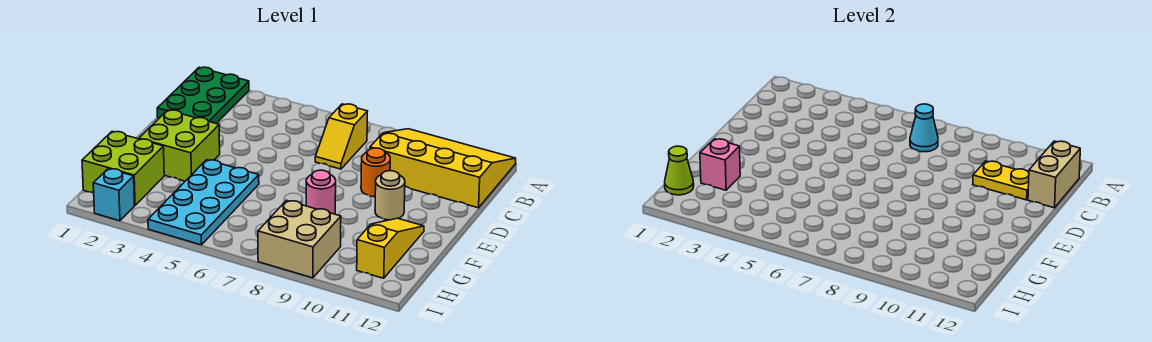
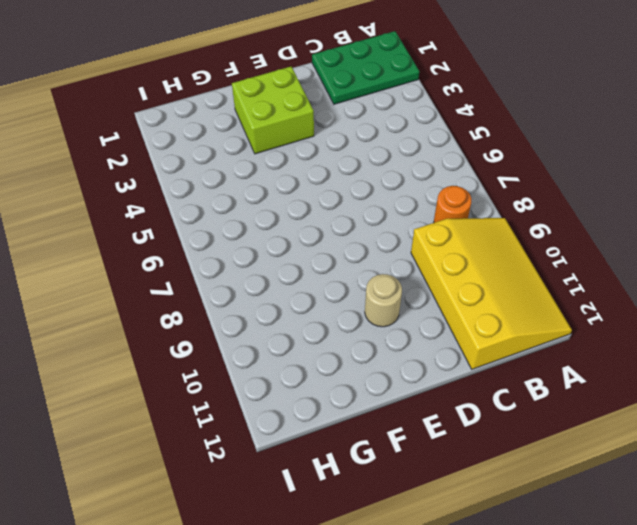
orange round brick B8 level 1 -> orange round brick D9 level 1
none -> yellow slope B7:C7 level 1 top B
none -> cyan plate F4:I5 level 1
none -> pink round brick F8 level 1

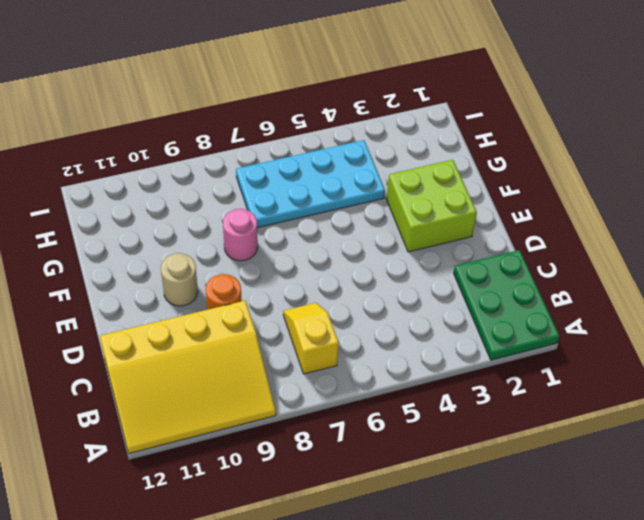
cyan plate G4:H7 level 1 -> cyan plate F4:I5 level 1
none -> yellow slope F11:H11 level 1 top H
none -> lime brick G1:H2 level 1
none -> tan brick H8:I9 level 1

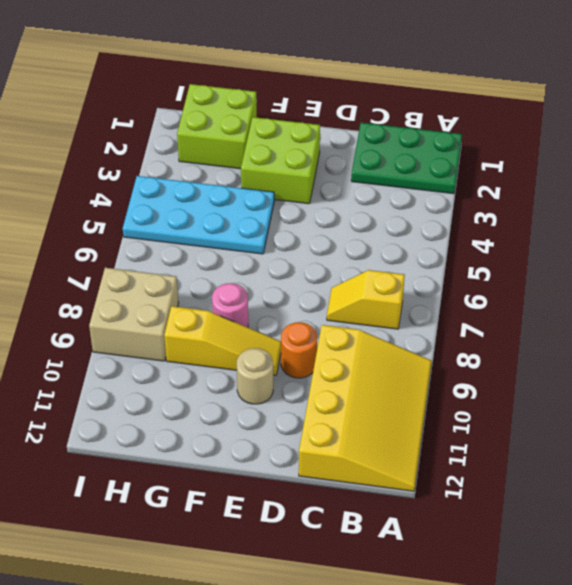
yellow slope E9:G9 level 1 top G -> yellow slope F11:H11 level 1 top H
none -> cyan brick I2 level 1
none -> cyan cone B7 level 2
none -> tan brick B12:C12 level 2

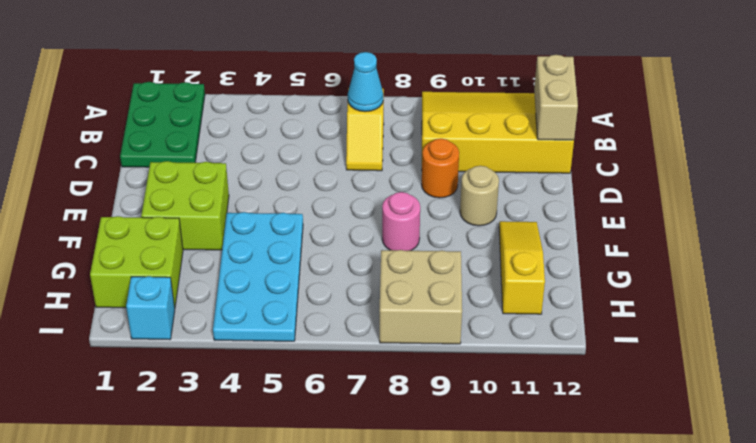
none -> yellow plate C10:C11 level 2
none -> pink brick G2 level 2
none -> lime cone H1 level 2

